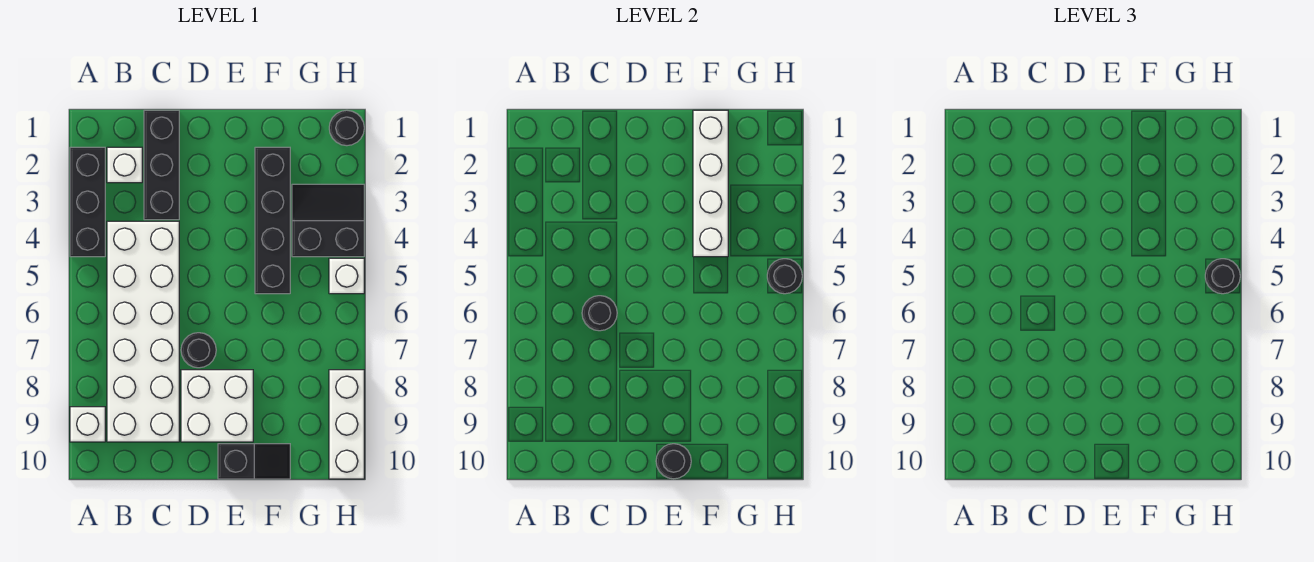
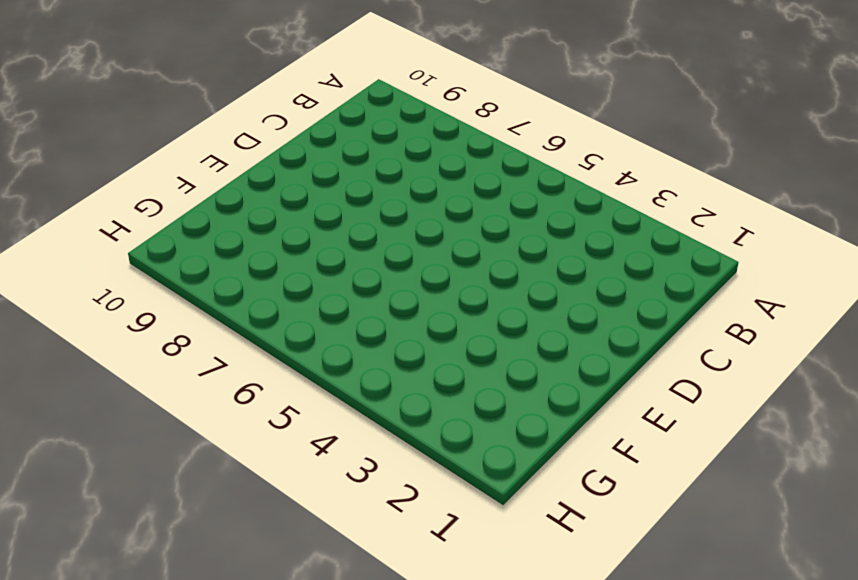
none -> black brick A2:A4 level 1
none -> white brick A9 level 1
none -> white brick B2 level 1

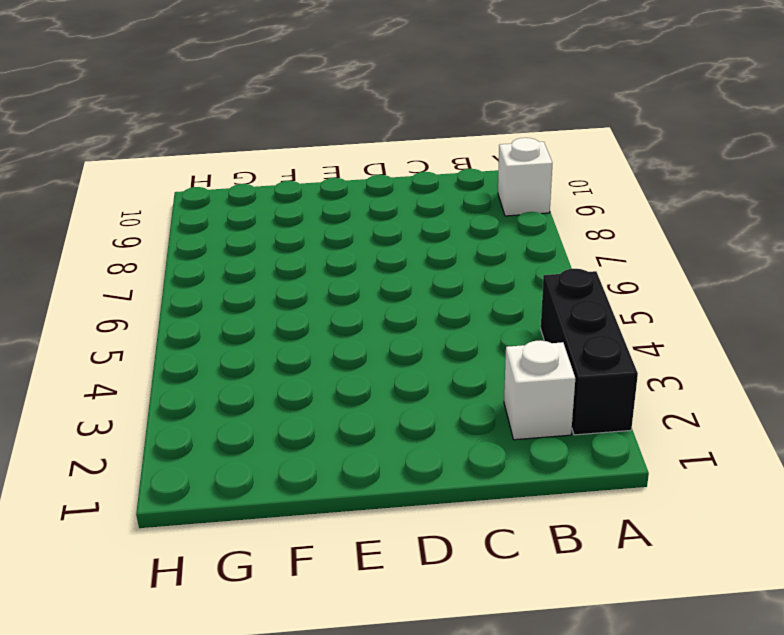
none -> white brick B4:C9 level 1
none -> black brick C1:C3 level 1
none -> black round brick D7 level 1

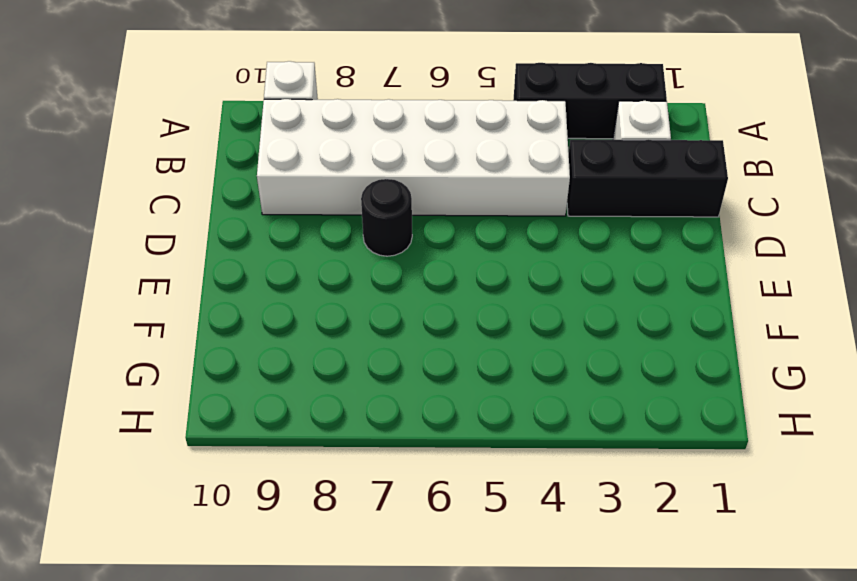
none -> white brick D8:E9 level 1
none -> black slope E10:F10 level 1 top E
none -> black brick F2:F5 level 1

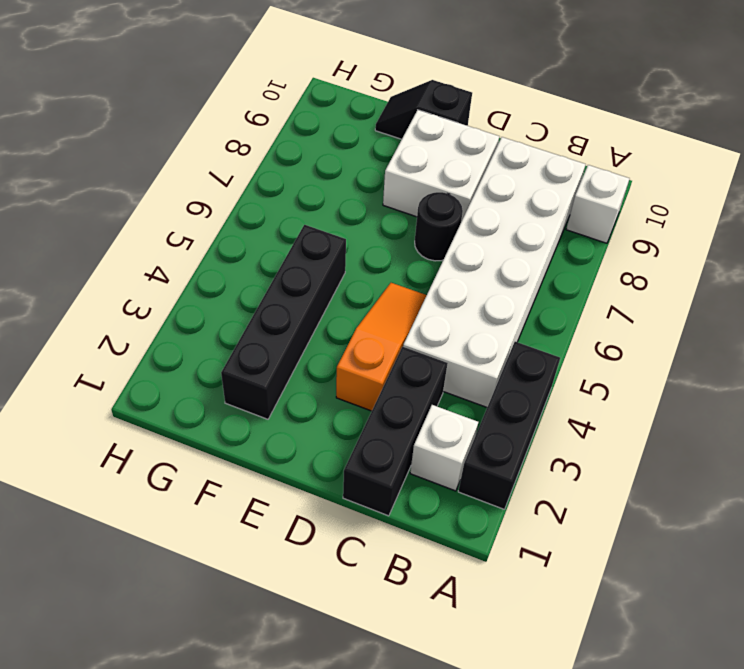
orange slope D3:D5 level 1 top 3 -> none
none -> black slope G3:H4 level 1 top 4
none -> black round brick H1 level 1
none -> white brick H5 level 1

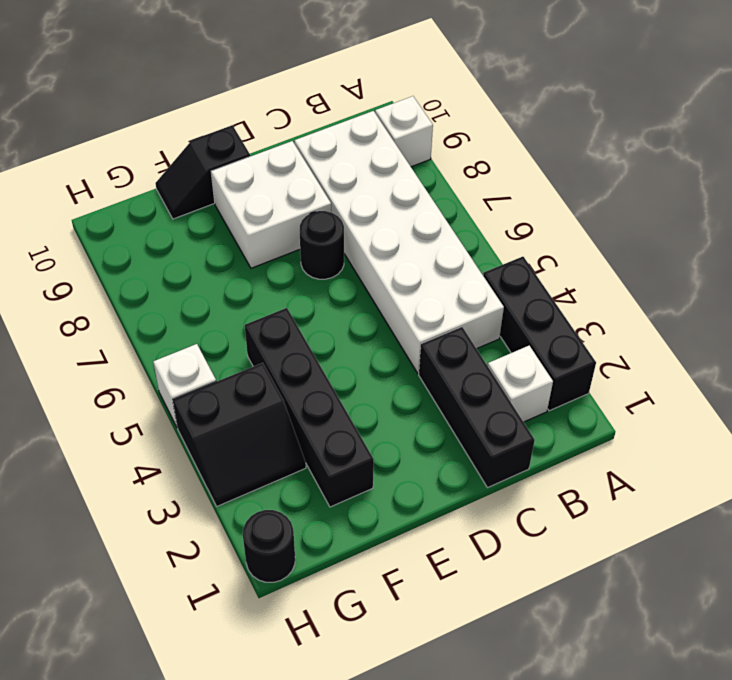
none -> white brick H8:H10 level 1
none -> black round brick C6 level 2
none -> black round brick E10 level 2

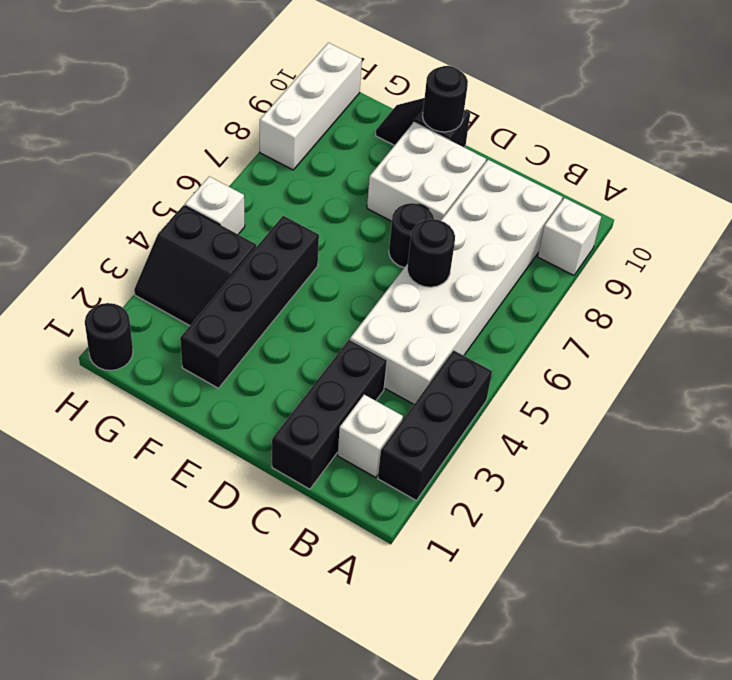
none -> white brick F1:F4 level 2
none -> black round brick H5 level 2
none -> black round brick H5 level 3

